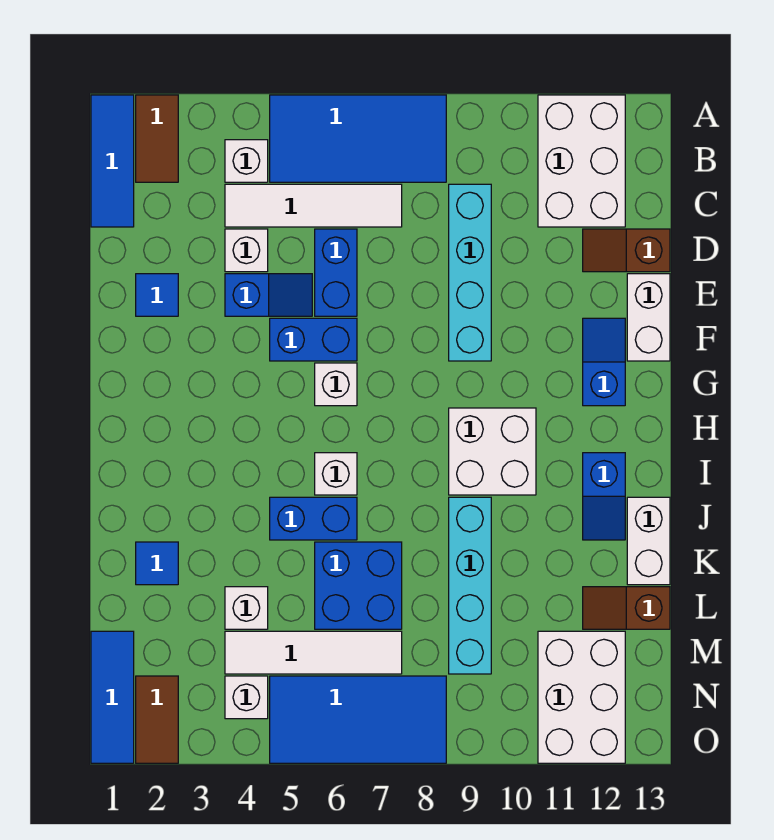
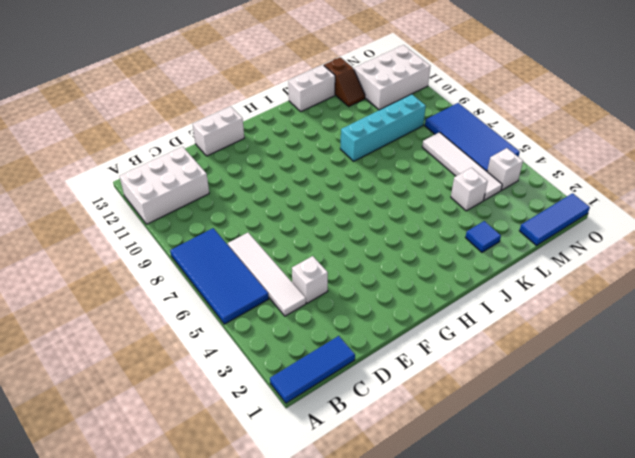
none -> brown tile A2:B2 level 1
none -> white brick B4 level 1
none -> cyan brick C9:F9 level 1
none -> blue brick D6:E6 level 1

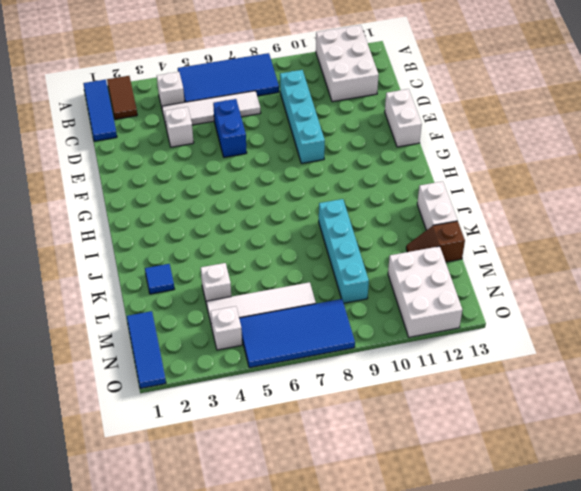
none -> brown slope D12:D13 level 1 top 13
none -> blue tile E2 level 1
none -> blue slope E4:E5 level 1 top 4
none -> blue brick F5:F6 level 1

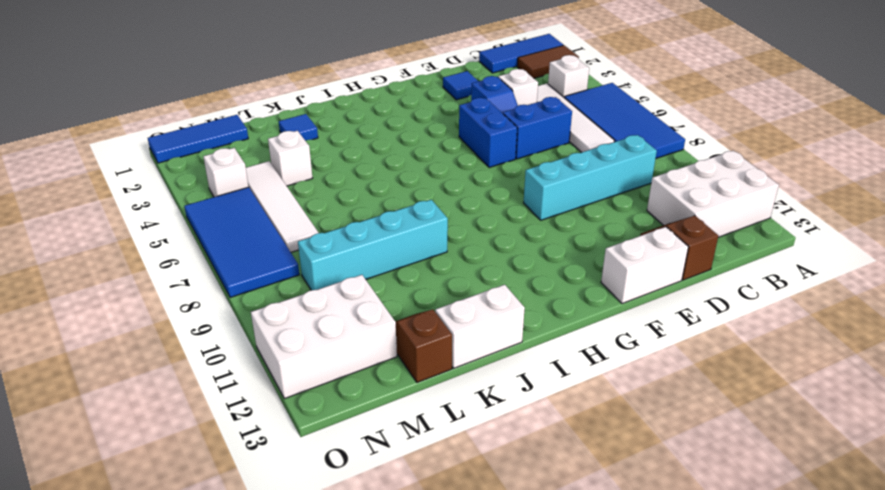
none -> blue slope F12:G12 level 1 top G
none -> white brick G6 level 1
none -> white brick H9:I10 level 1
none -> white brick I6 level 1

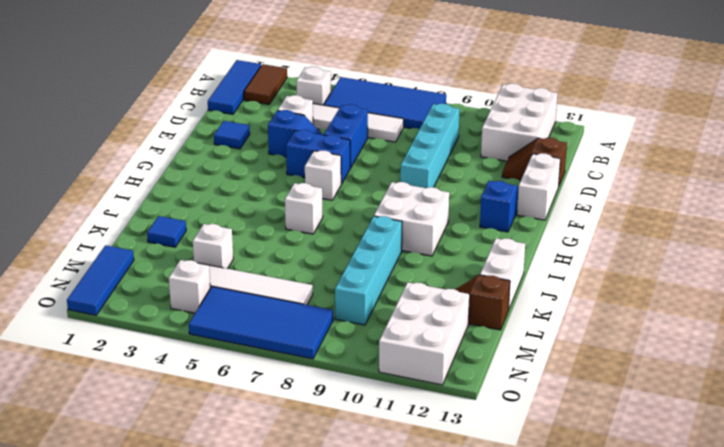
none -> blue slope I12:J12 level 1 top I
none -> blue brick J5:J6 level 1
none -> blue brick K6:L7 level 1
none -> brown tile N2:O2 level 1

